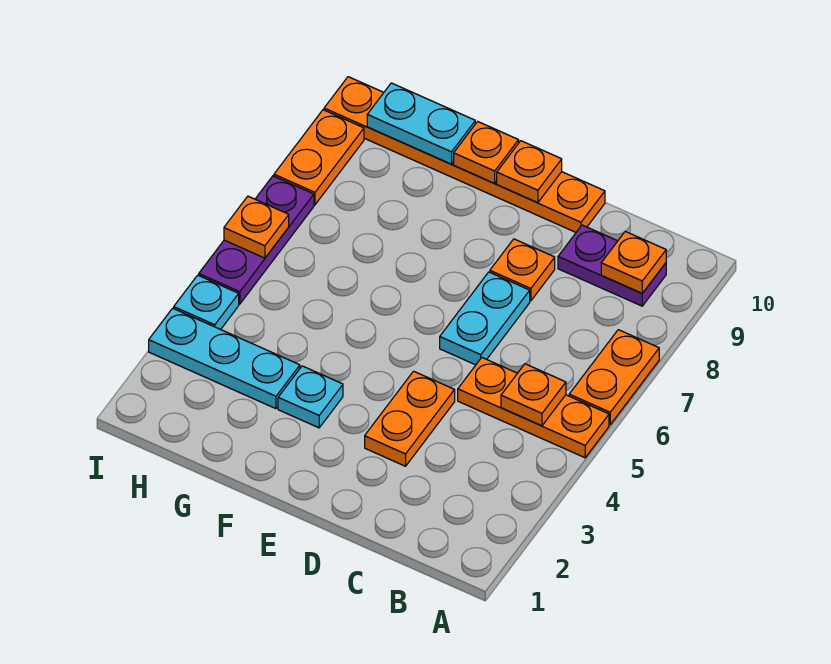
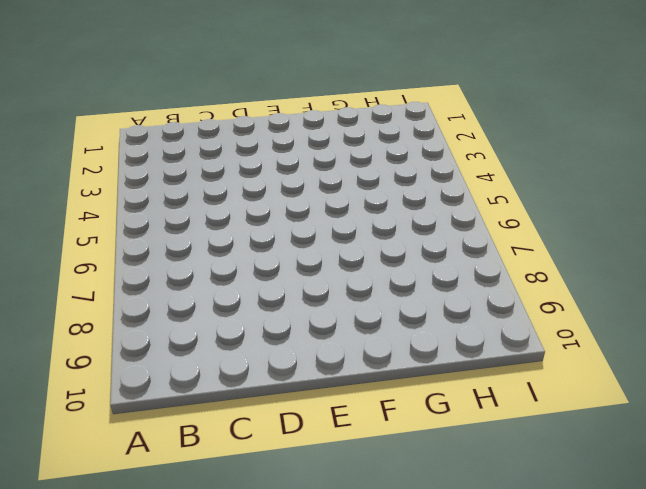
none -> orange plate A5:C5 level 1
none -> orange plate A6:A7 level 1
none -> purple plate B9:C9 level 1

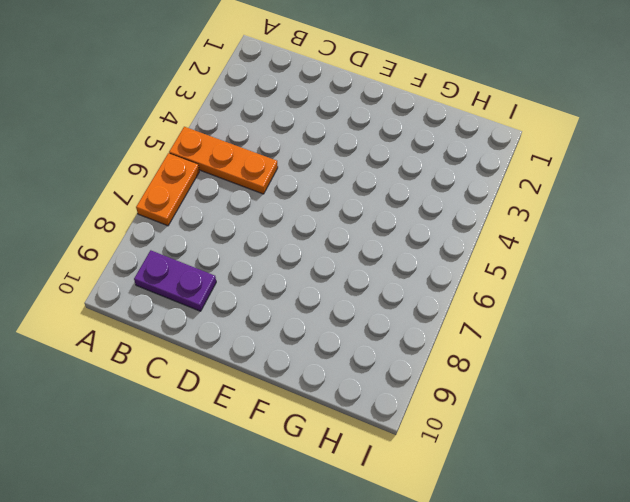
none -> orange plate D3:D4 level 1
none -> cyan plate D6:D7 level 1
none -> orange plate D8 level 1

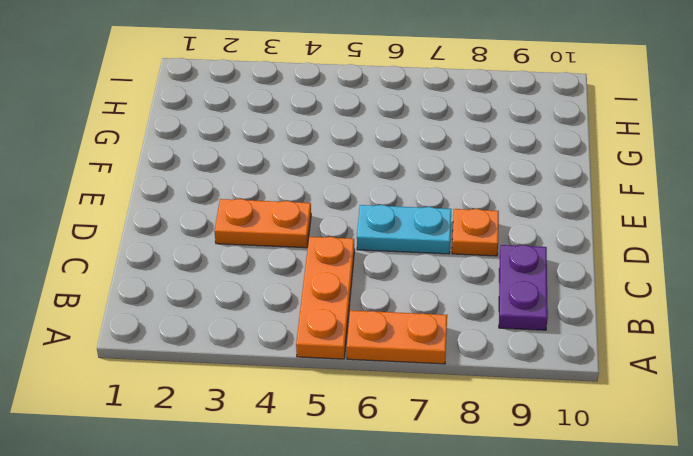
none -> orange plate D10:I10 level 1
none -> cyan plate F3 level 1
none -> cyan plate G3:I3 level 1

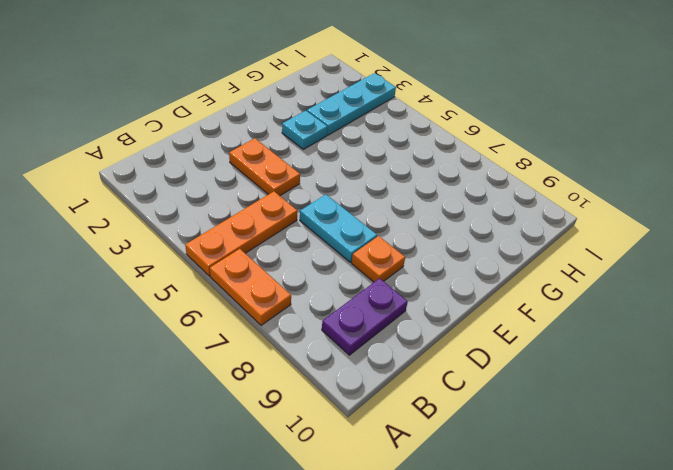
none -> orange plate D10:I10 level 1
none -> cyan plate I4 level 1
none -> purple plate I5:I7 level 1

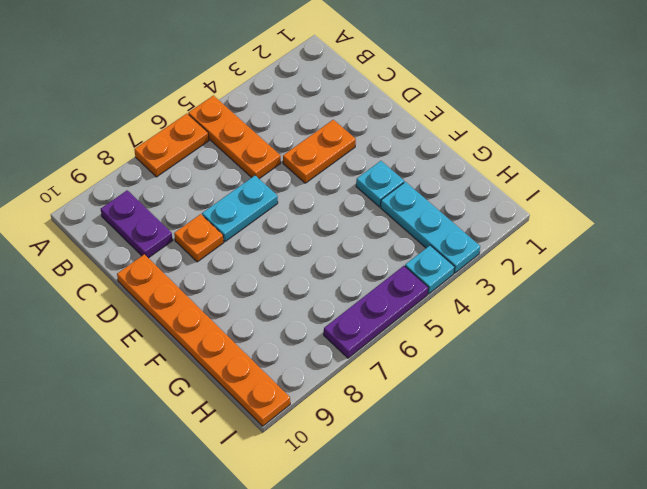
none -> orange plate I8:I9 level 1
none -> orange plate B5 level 2
none -> orange plate B9 level 2

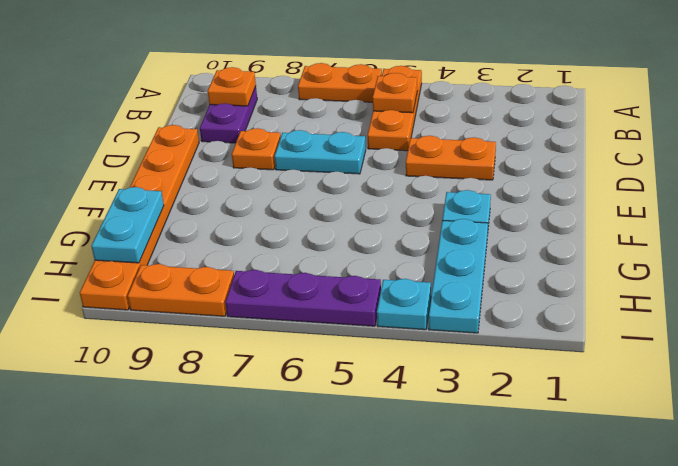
none -> orange plate E10 level 2
none -> orange plate F10 level 2
none -> orange plate I6 level 2

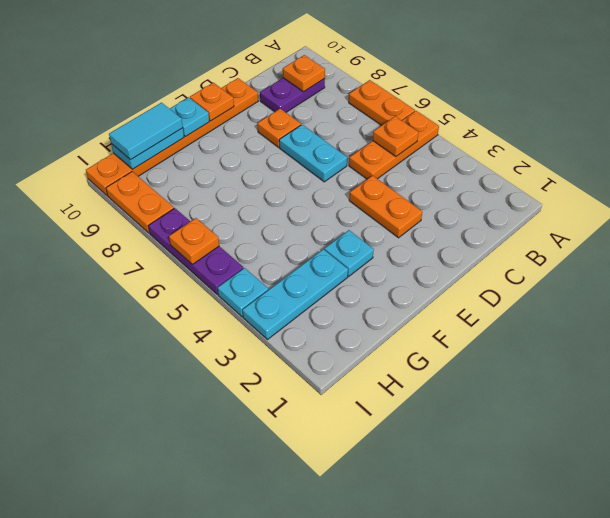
cyan plate F10 level 2 -> orange plate F10 level 2
cyan tile G10:H10 level 3 -> none

